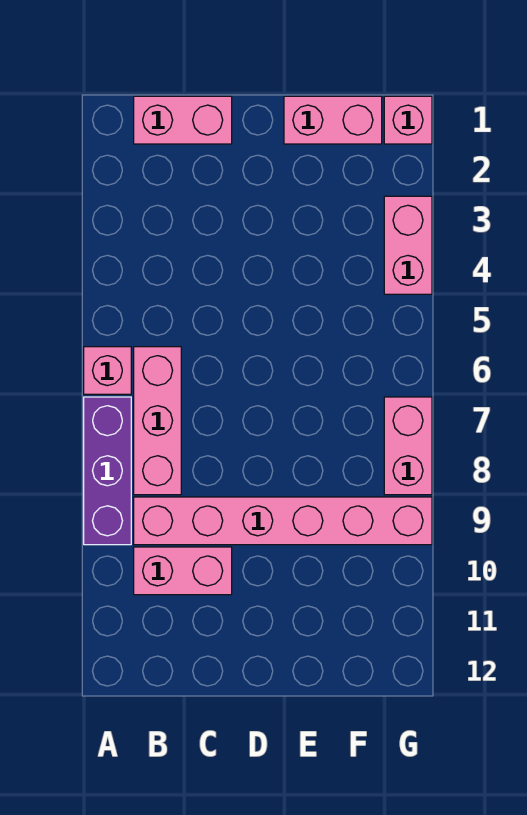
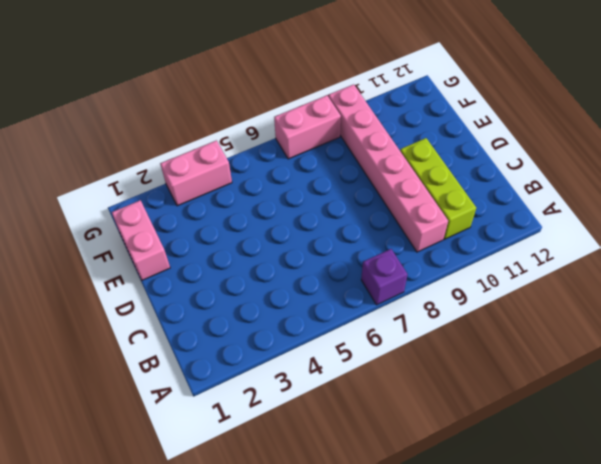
purple brick A7 level 1 -> purple brick A7:A9 level 1
lime brick B10:D10 level 1 -> pink brick B10:C10 level 1
none -> pink brick A6 level 1
none -> pink brick B1:C1 level 1

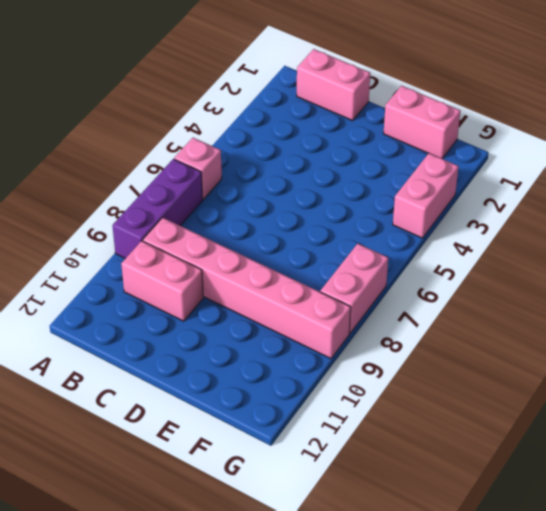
none -> pink brick B6:B8 level 1
none -> pink brick G1 level 1

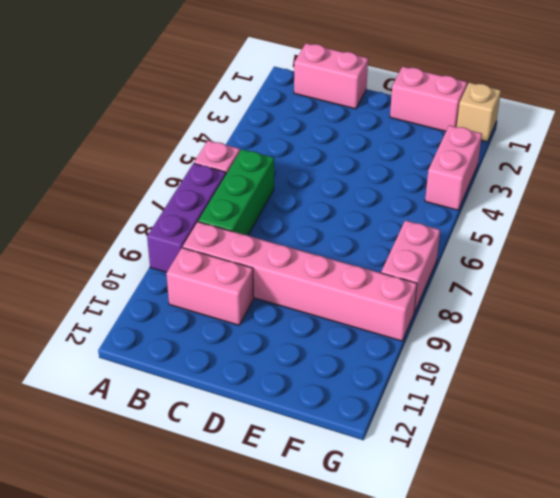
green brick B6:B8 level 1 -> pink brick B6:B8 level 1
tan brick G1 level 1 -> pink brick G1 level 1

